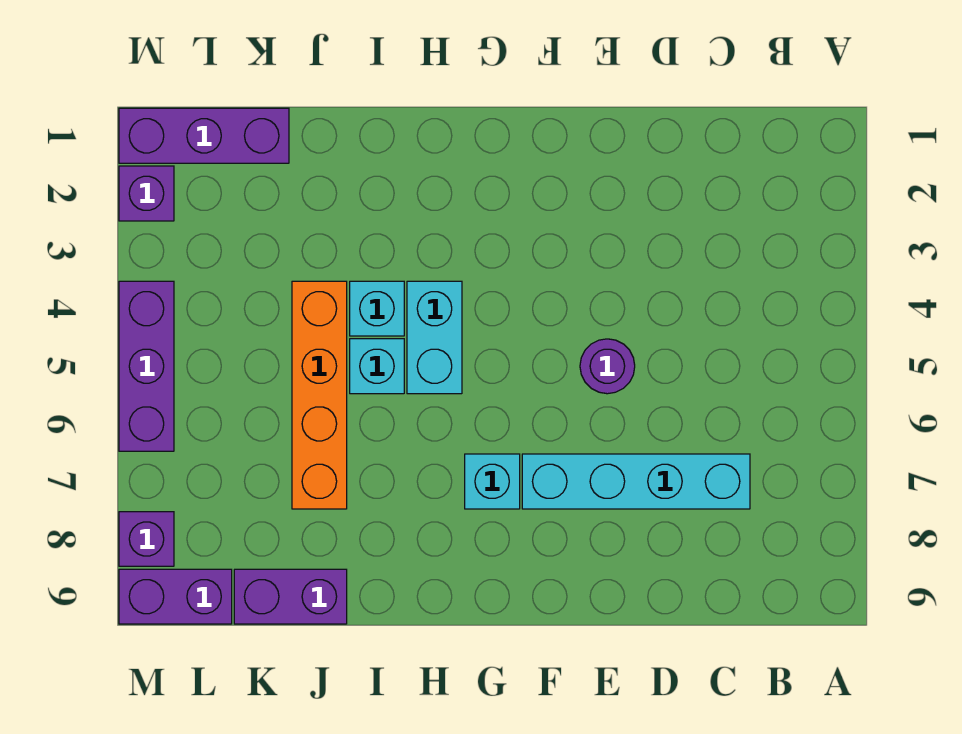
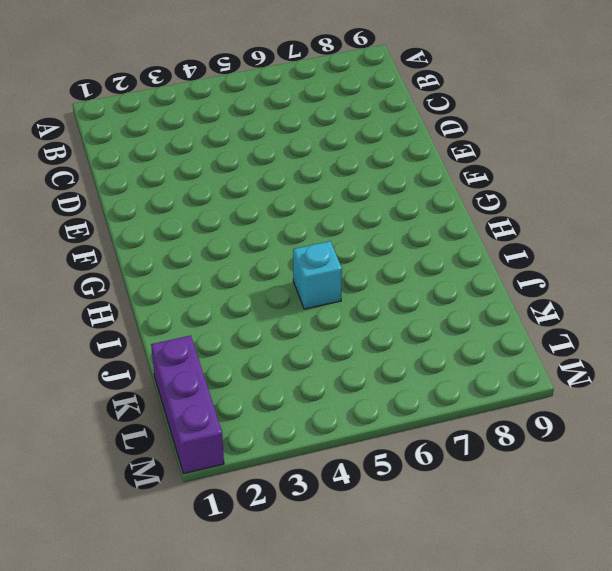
none -> cyan brick C7:F7 level 1
none -> purple round brick E5 level 1
none -> cyan brick G7 level 1

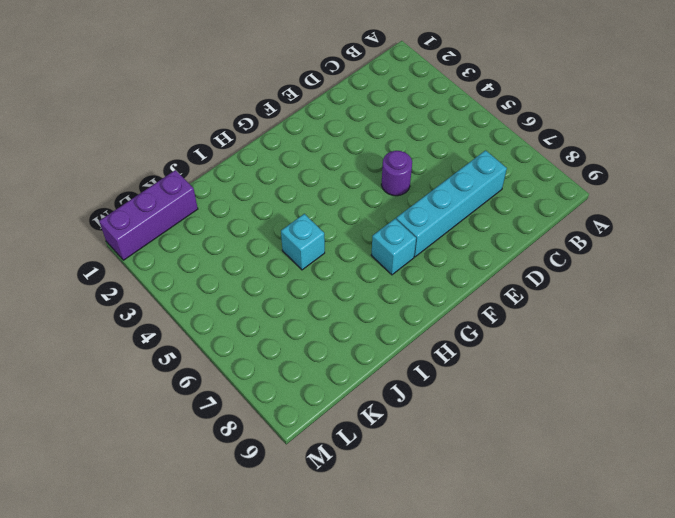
none -> cyan brick H4:H5 level 1
none -> cyan brick I4 level 1
none -> orange brick J4:J7 level 1

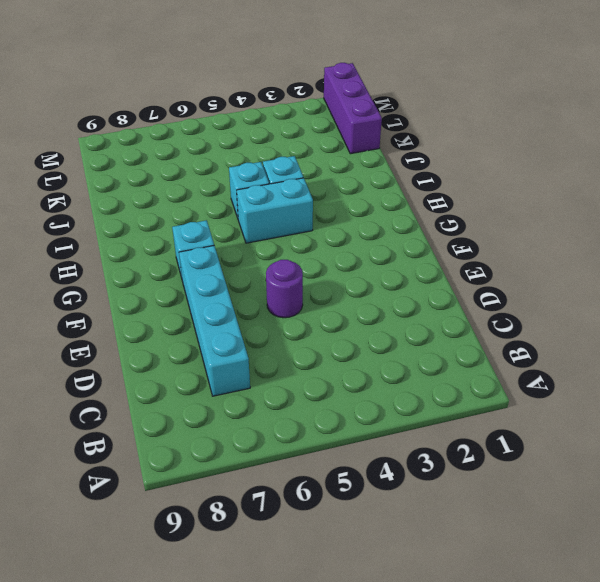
none -> orange brick J4:J7 level 1
none -> purple brick J9:K9 level 1
none -> purple brick L9:M9 level 1

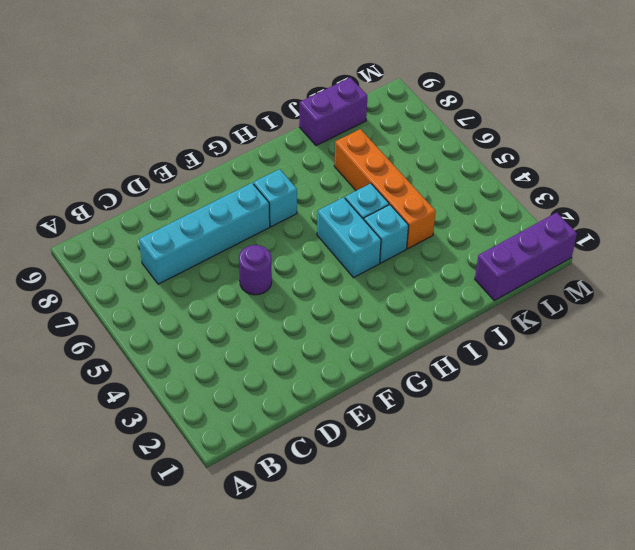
none -> purple brick L9:M9 level 1
none -> purple brick M2 level 1
none -> purple brick M4:M6 level 1

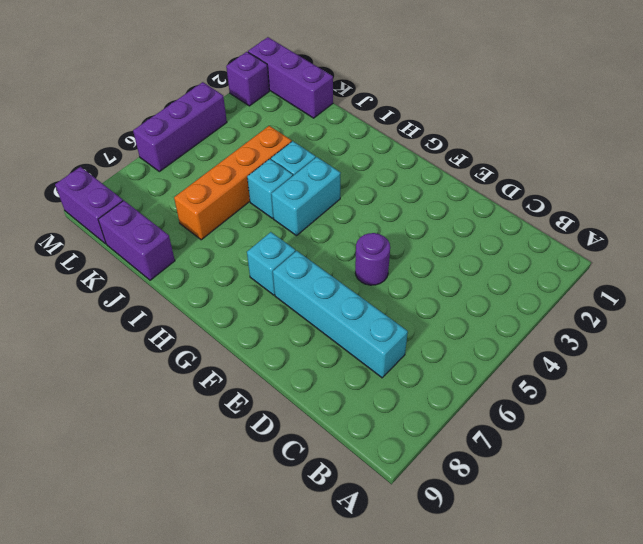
none -> purple brick M8 level 1

